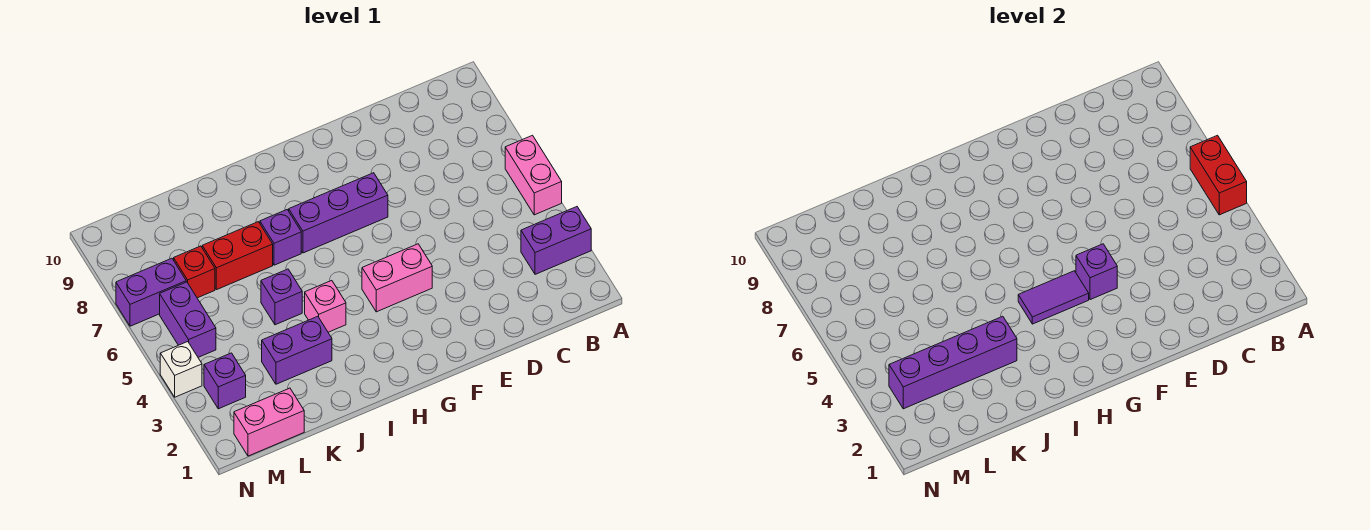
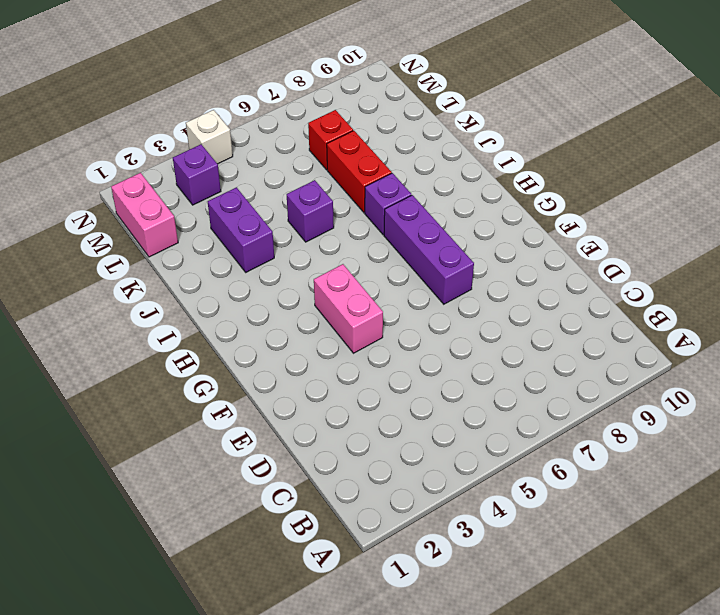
none -> purple brick A3:B3 level 1
none -> pink brick A5:A6 level 1
none -> pink brick I4 level 1

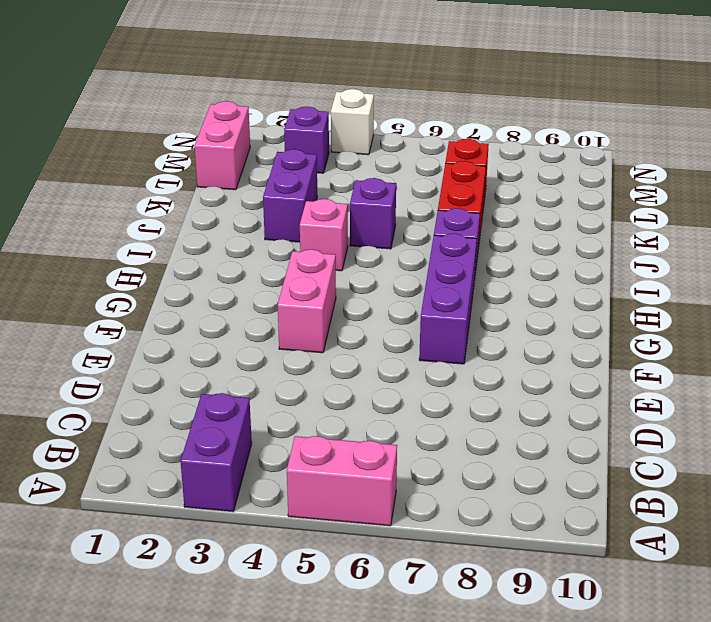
none -> purple brick M5:M6 level 1
none -> purple brick M7:N7 level 1
none -> red brick A5:A6 level 2

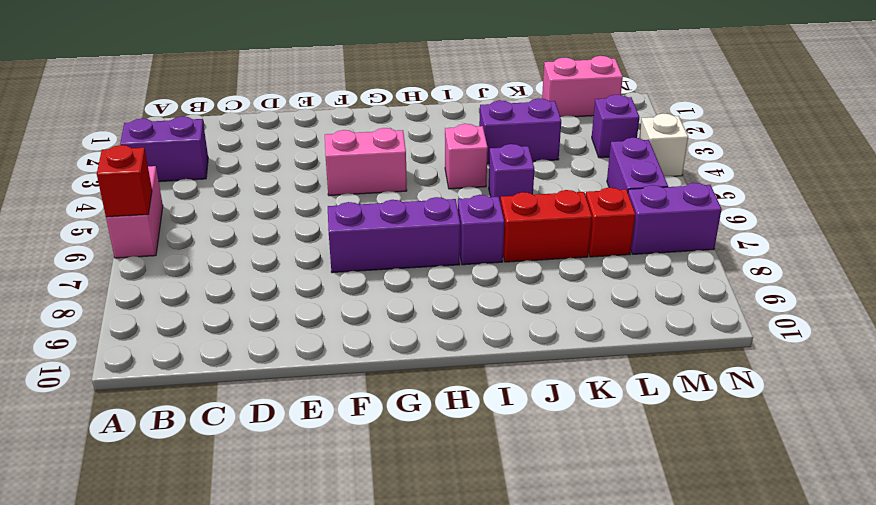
red brick A6 level 2 -> red brick A5:A6 level 2
none -> purple brick F4 level 2
none -> purple tile G4:H4 level 2
none -> purple brick J3:M3 level 2

